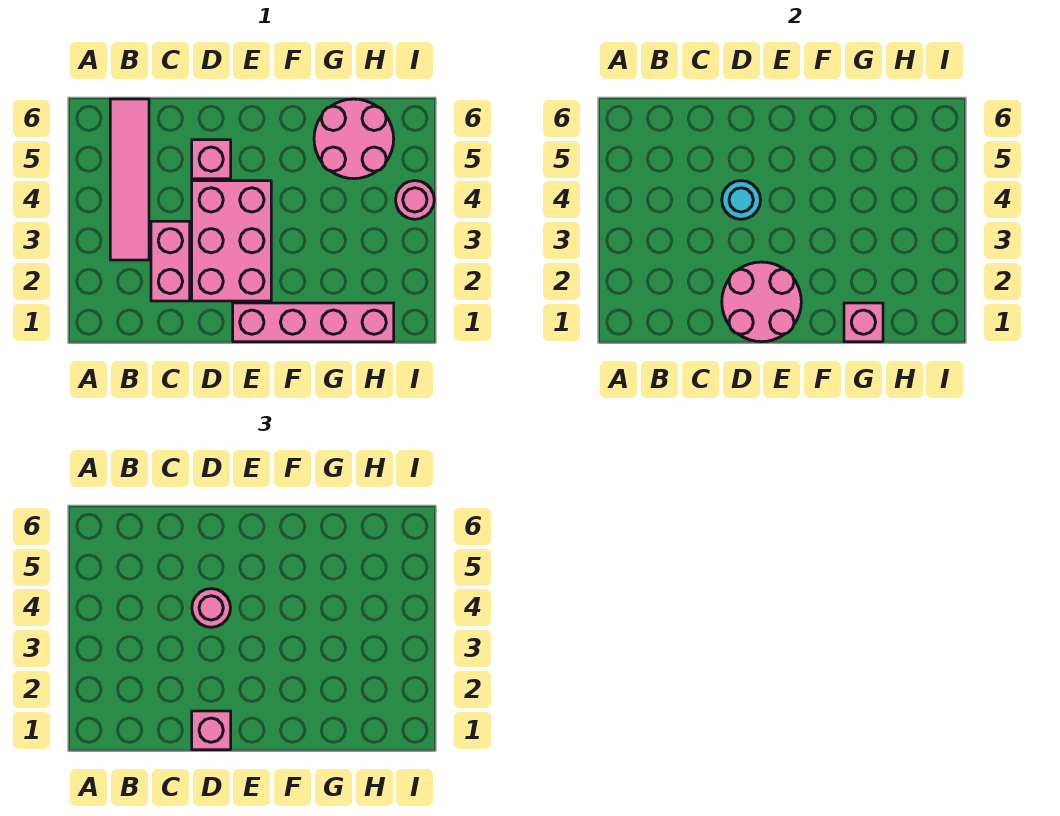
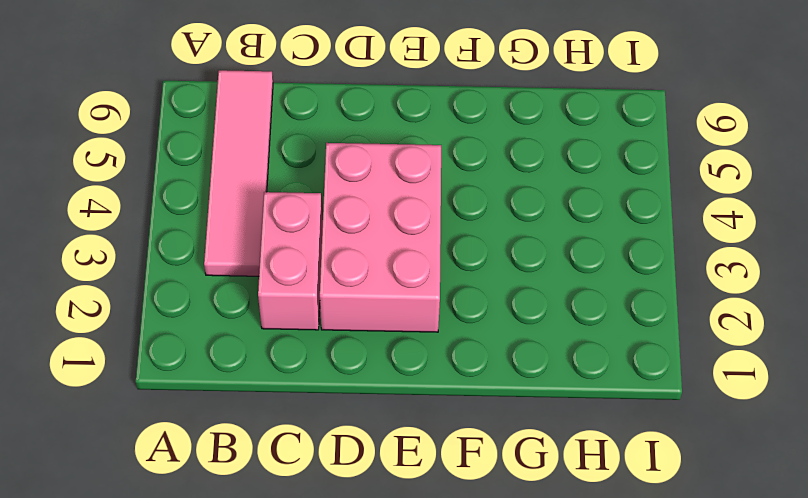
none -> pink brick D5 level 1
none -> pink brick E1:H1 level 1
none -> pink round brick G5:H6 level 1

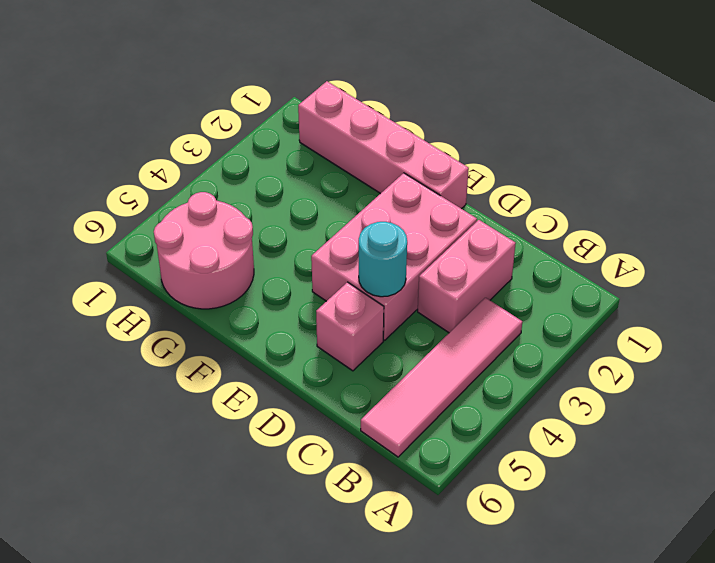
none -> pink round brick I4 level 1
none -> pink round brick D1:E2 level 2
none -> pink brick G1 level 2

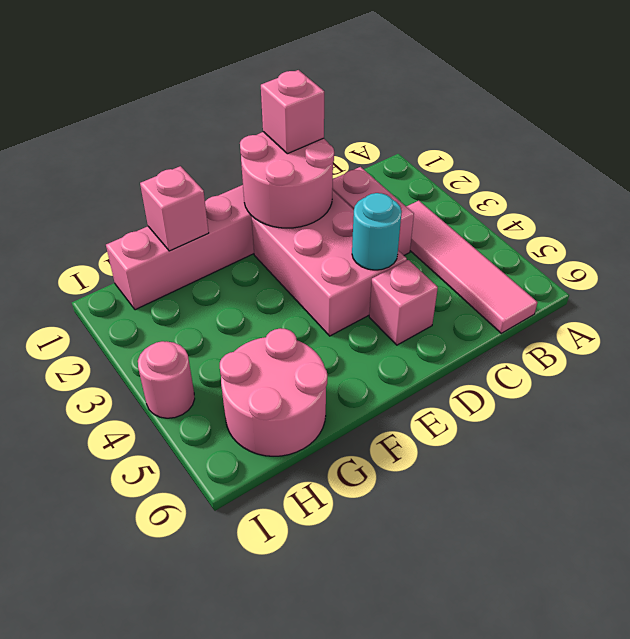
none -> pink round brick D4 level 3

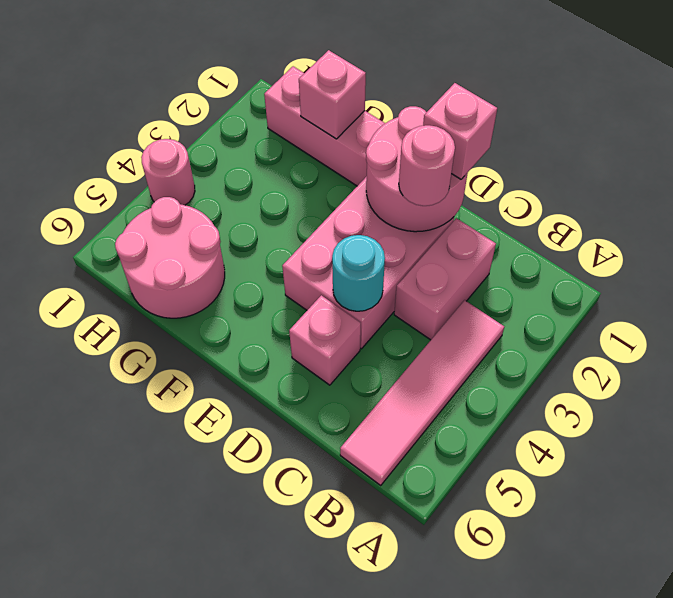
pink round brick D2 level 3 -> pink round brick D4 level 3

